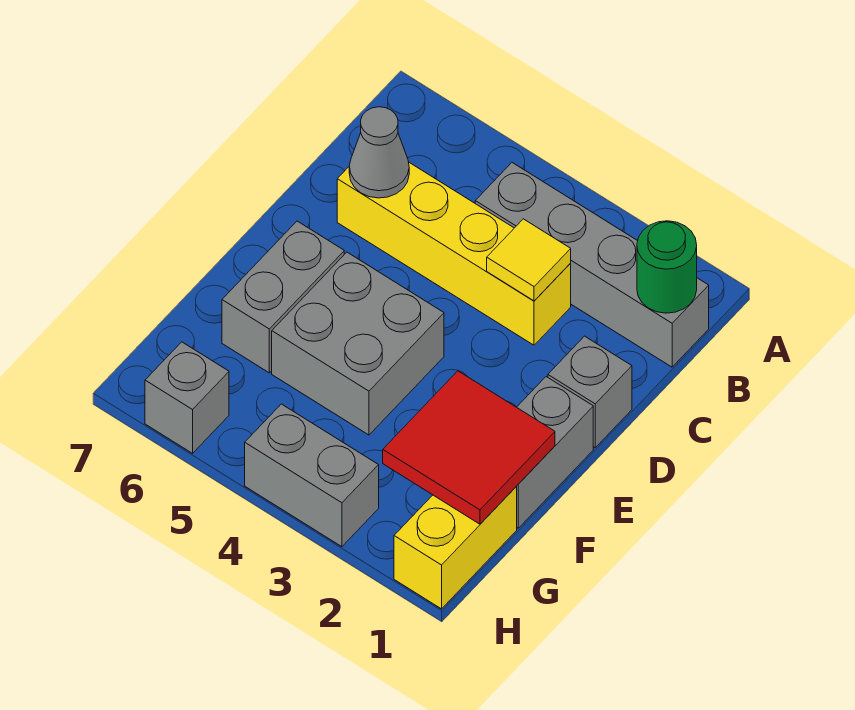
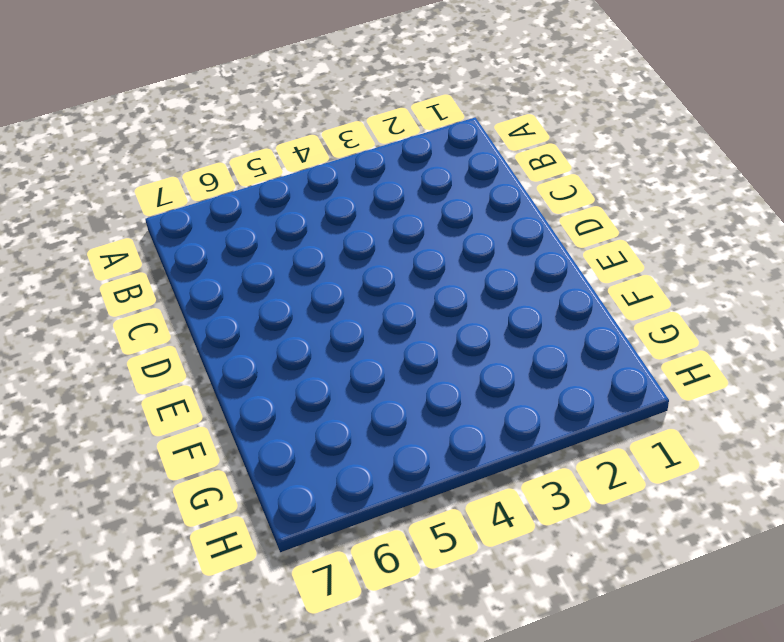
none -> grey brick B1:B4 level 1
none -> yellow brick C3:C6 level 1
none -> grey brick D1 level 1

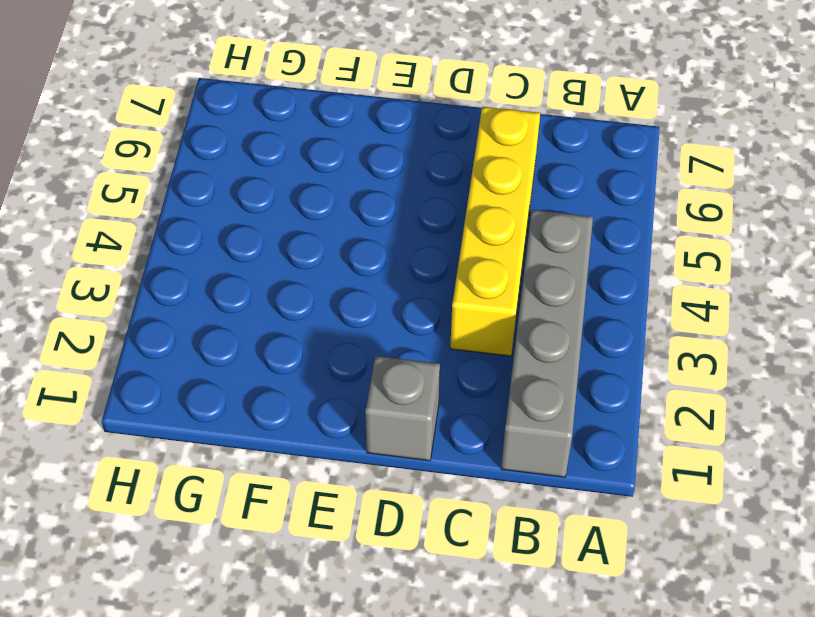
none -> grey brick E1:F1 level 1
none -> grey brick E4:F5 level 1
none -> grey brick E6:F6 level 1

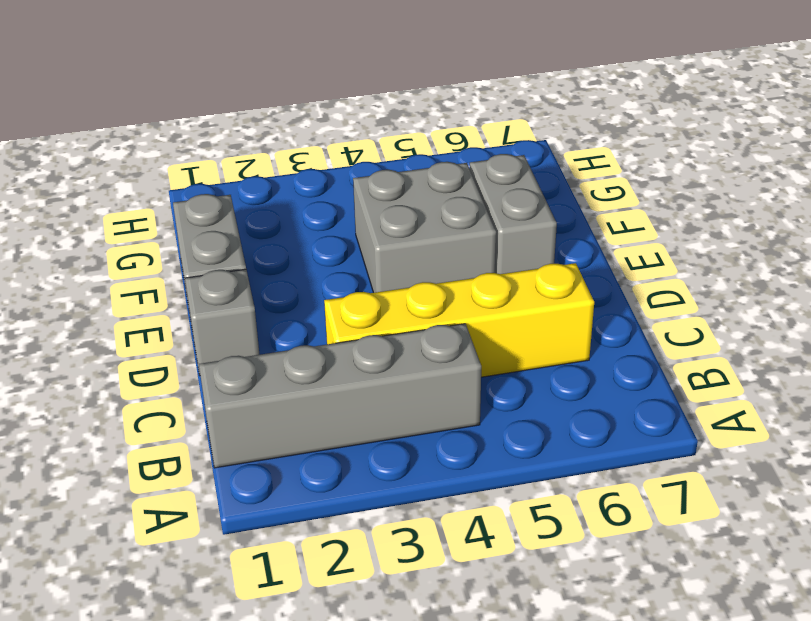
none -> yellow brick G1:H1 level 1
none -> grey brick H3:H4 level 1
none -> grey brick H6 level 1

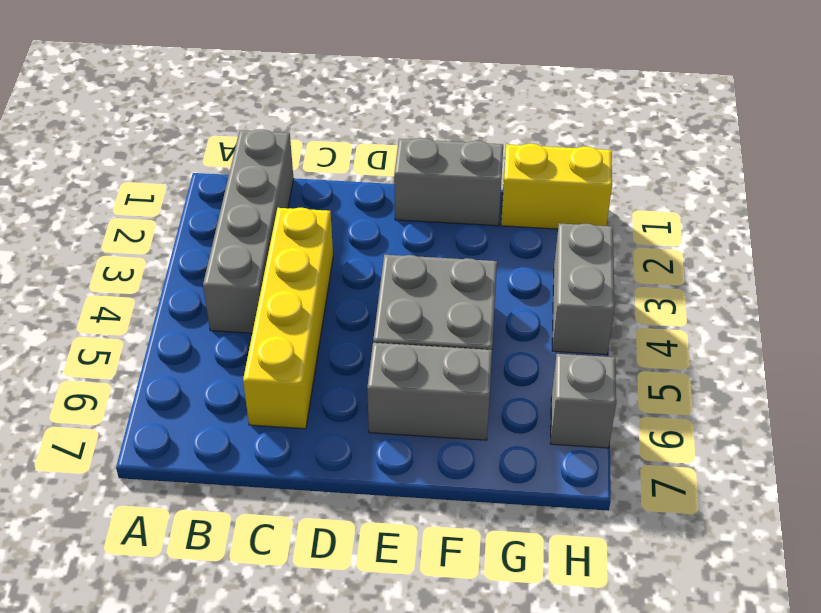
none -> grey brick D1 level 1
none -> green round brick B1 level 2
none -> yellow tile C3 level 2

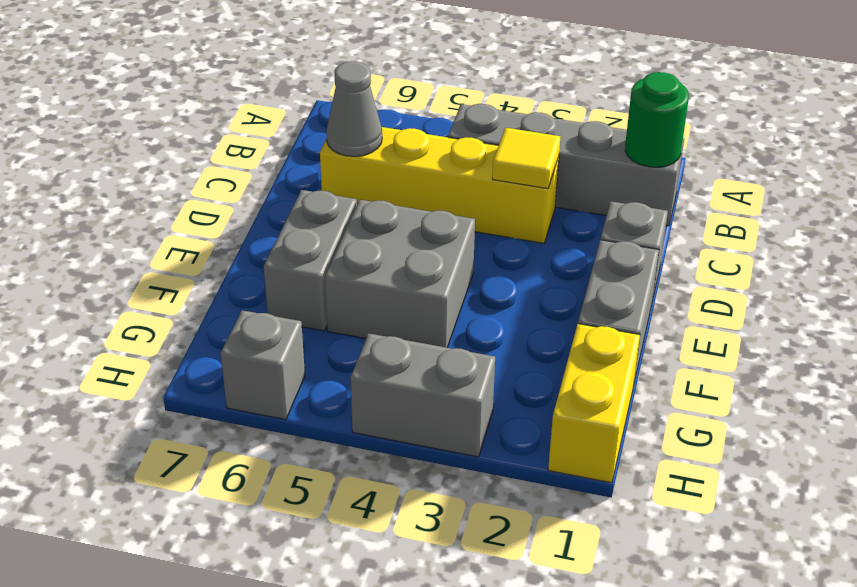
none -> red tile F1:G2 level 2

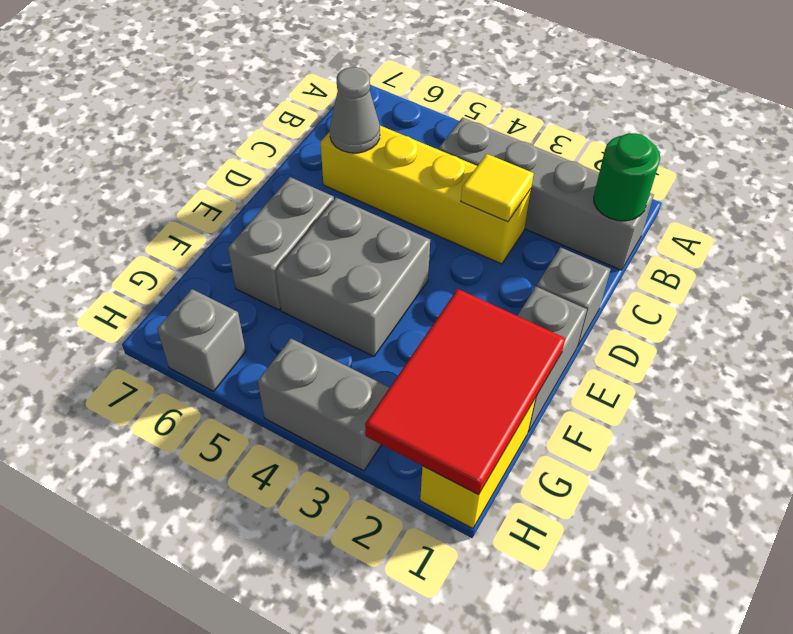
red tile F1:H2 level 2 -> red tile F1:G2 level 2

